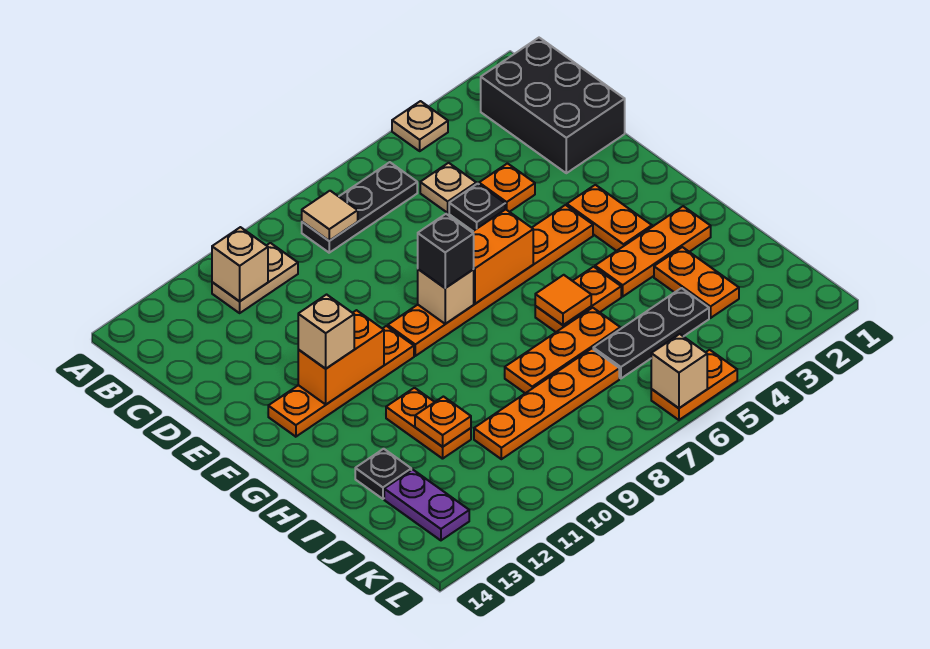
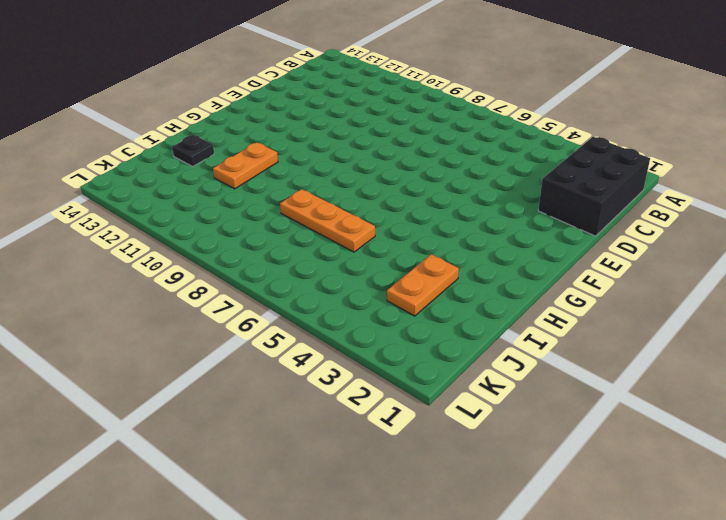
none -> tan plate A4 level 1
none -> black plate B6:B8 level 1
none -> tan plate B10:B11 level 1
none -> tan plate C5 level 1

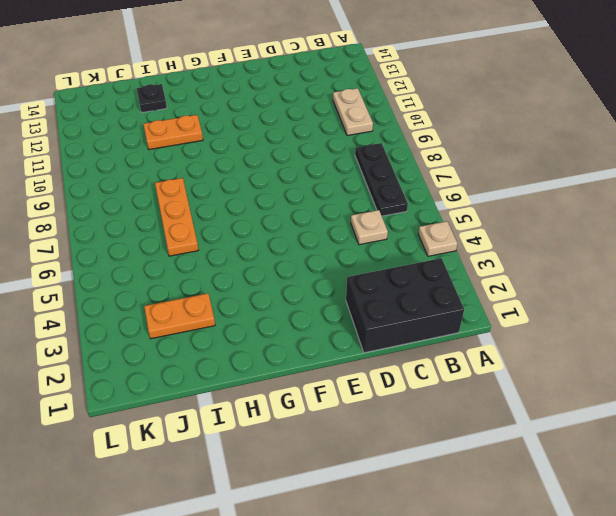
none -> orange plate D4 level 1
none -> black plate D5 level 1
none -> orange plate F3:G3 level 1
none -> orange plate F4:F9 level 1

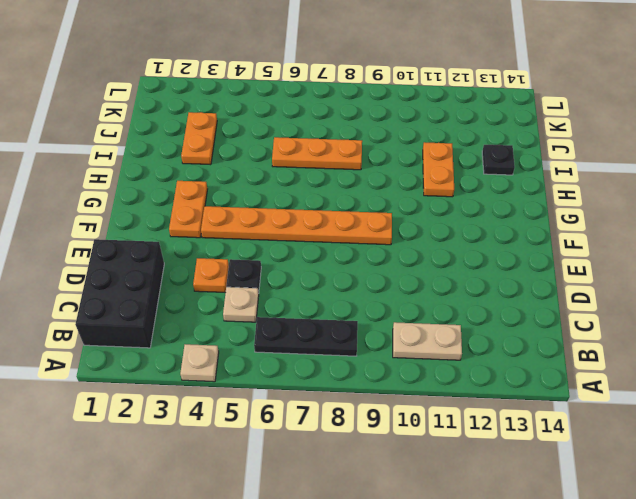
none -> orange plate F10:F13 level 1
none -> orange plate H2:H4 level 1
none -> orange plate H5:H6 level 1
none -> black plate J4:J6 level 1

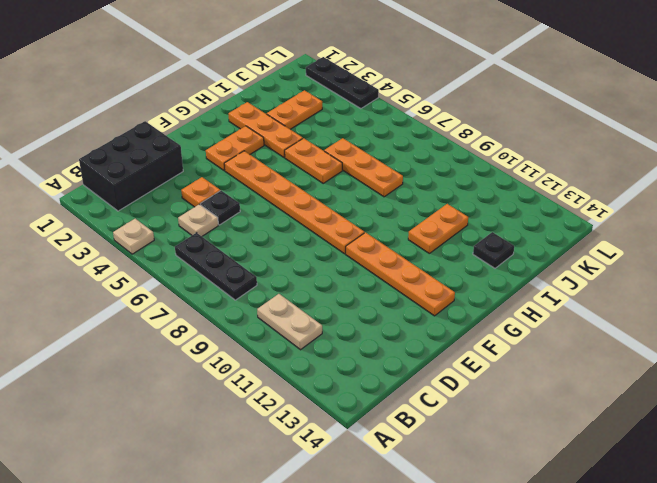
black plate L2:L4 level 1 -> black plate J4:J6 level 1
none -> orange plate J7:J10 level 1
none -> purple plate J13:K13 level 1
none -> orange plate L5:L6 level 1
none -> tan tile B8 level 2

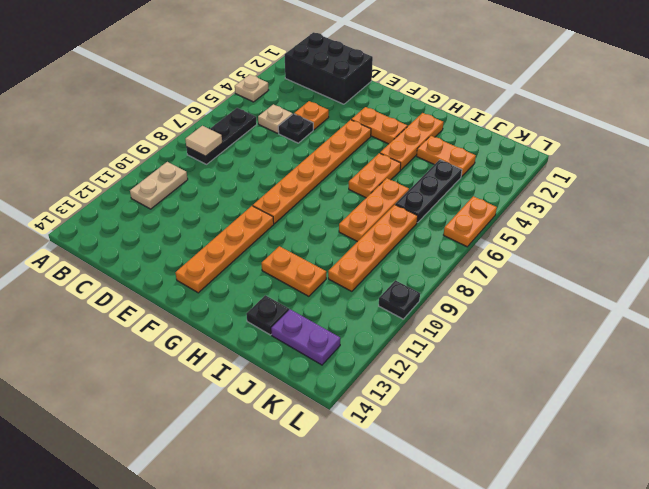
black plate L10 level 1 -> none
none -> tan brick B11 level 2
none -> orange brick F6:F7 level 2
none -> tan brick F8 level 2
none -> orange brick F11:F12 level 2

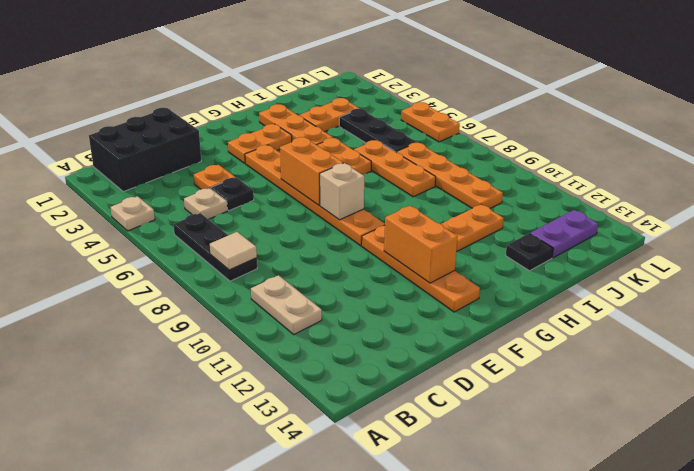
none -> tan brick B11 level 2
none -> orange tile H6 level 2
none -> orange plate I11 level 2
none -> tan brick L6 level 2

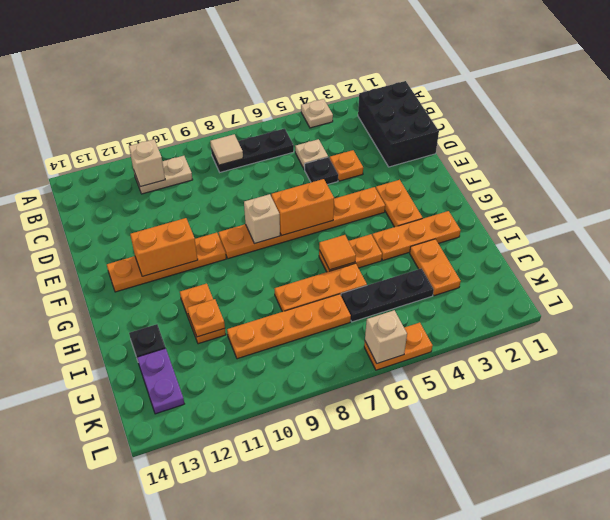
none -> black brick F8 level 3
none -> tan brick F12 level 3

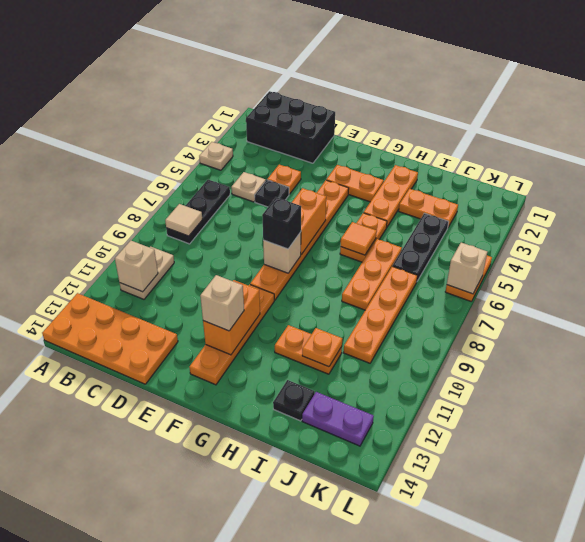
orange plate A13:D14 level 1 -> none

